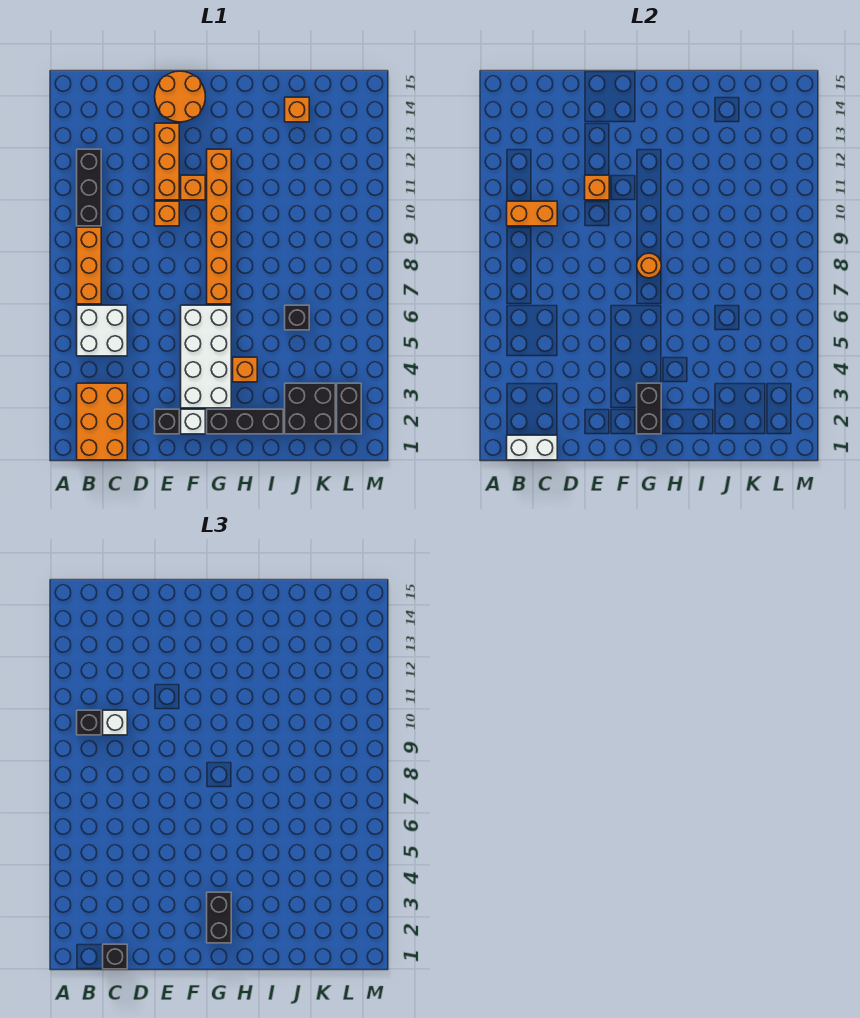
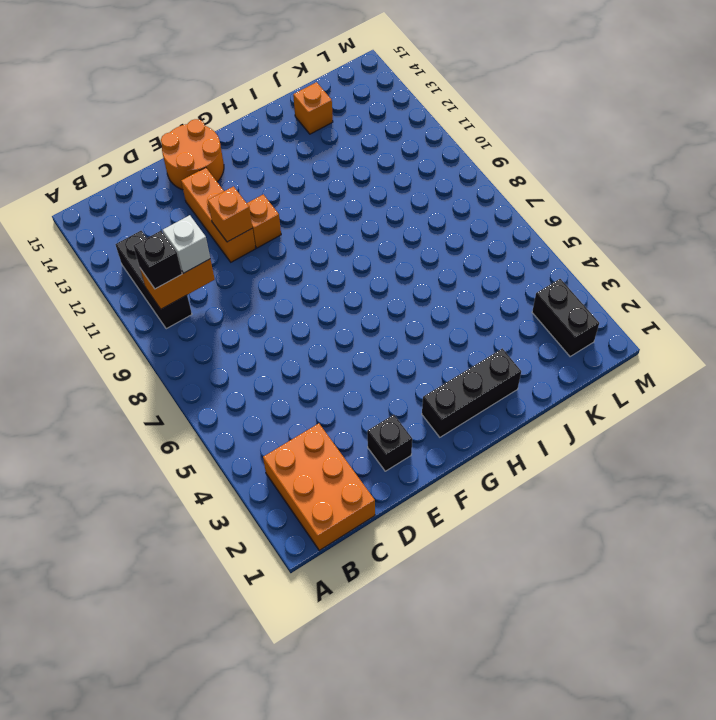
none -> white brick B5:C6 level 1
none -> orange brick B7:B9 level 1
none -> orange brick E10 level 1

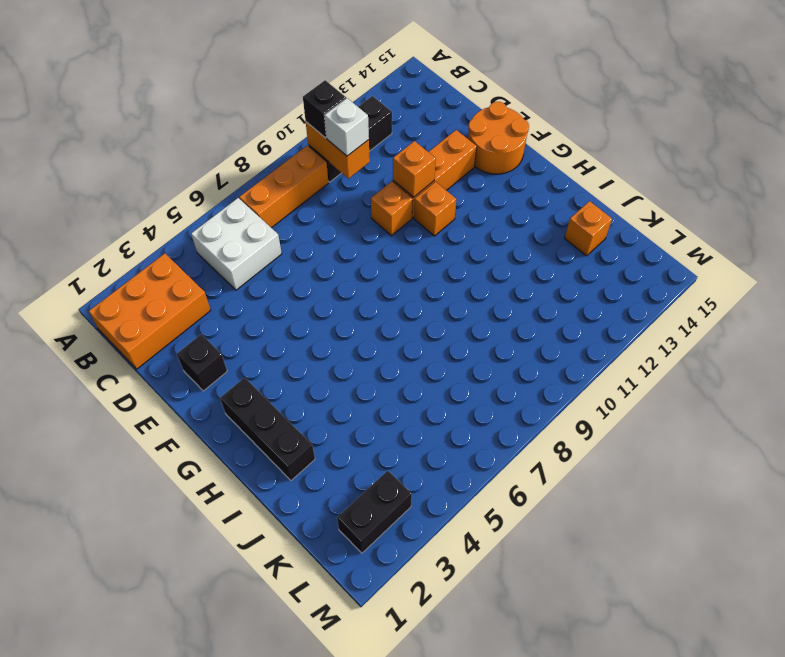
none -> white brick F2 level 1
none -> white brick F3:G6 level 1
none -> orange brick G7:G12 level 1

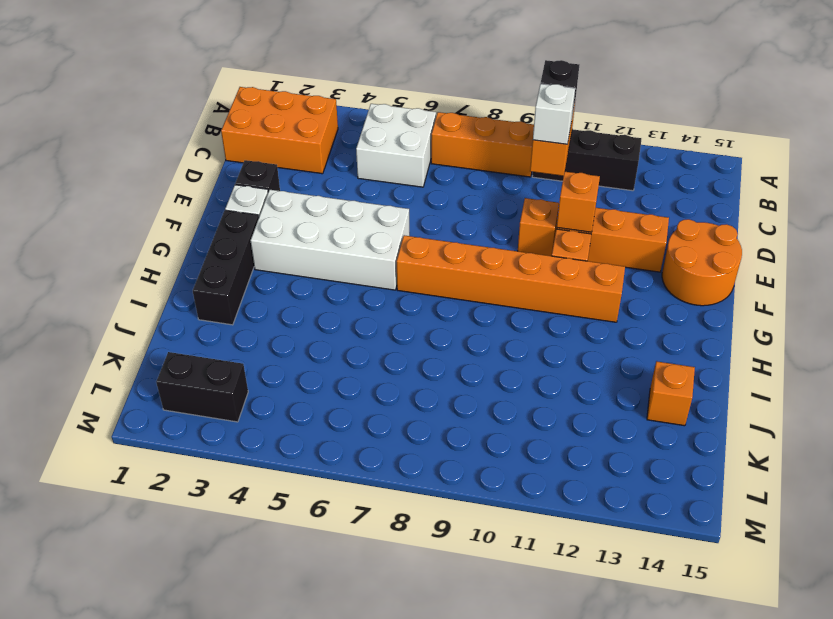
none -> orange brick H4 level 1
none -> black brick J2:K3 level 1
none -> black brick J6 level 1

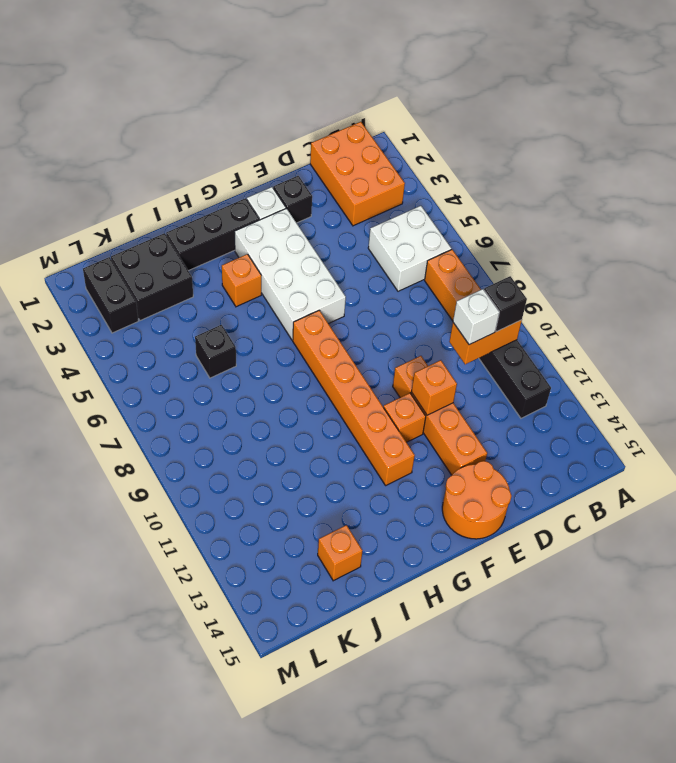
none -> white brick B1:C1 level 2
none -> black brick G2:G3 level 2
none -> orange round brick G8 level 2

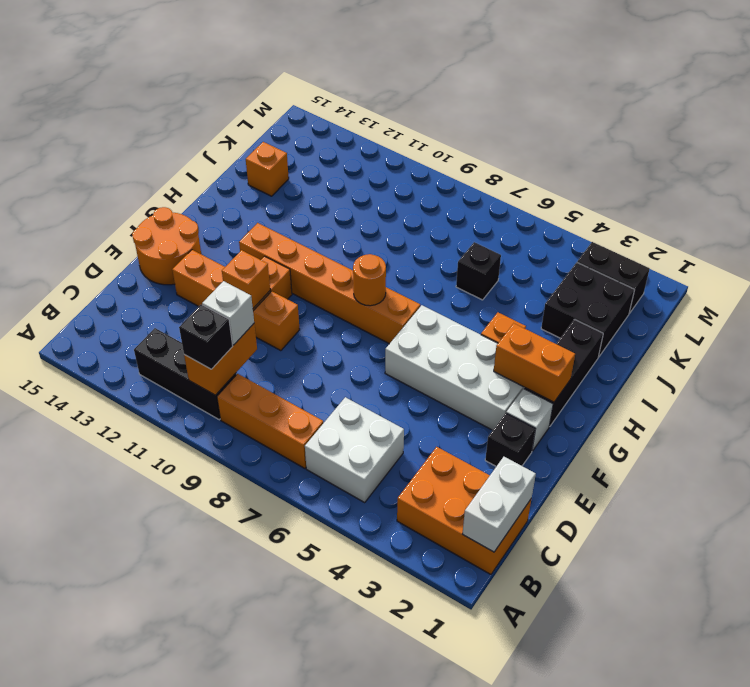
orange brick G2:G3 level 2 -> black brick G2:G3 level 2
none -> black brick C1 level 3
none -> black brick G2:G3 level 3

